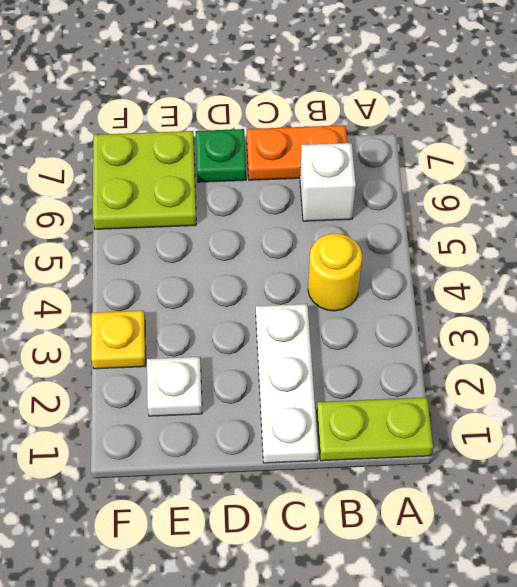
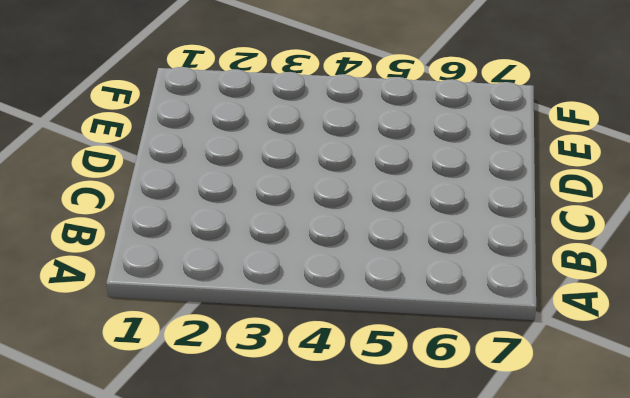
none -> lime plate A1:B1 level 1
none -> yellow round brick B4 level 1

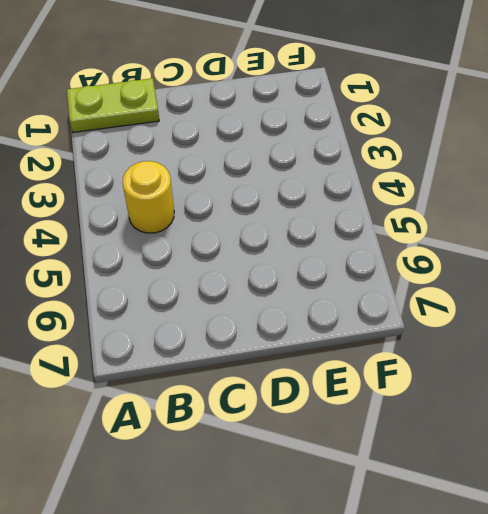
none -> white brick B6 level 1
none -> orange plate B7:C7 level 1

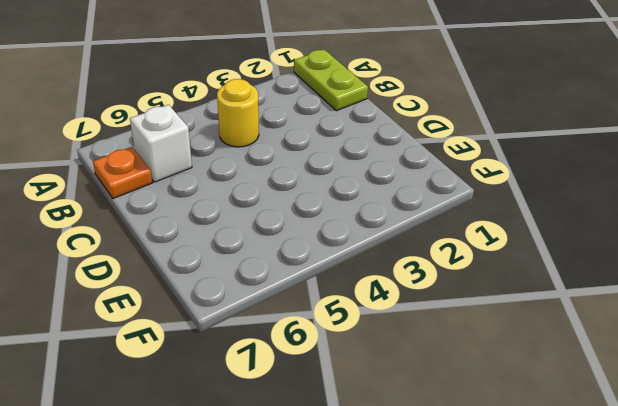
orange plate B7 level 1 -> orange plate B7:C7 level 1
none -> white plate C1:C3 level 1
none -> green plate D7 level 1

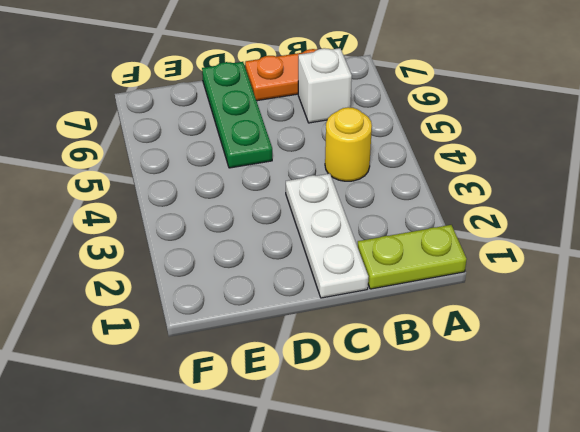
green plate D5:D7 level 1 -> green plate D7 level 1
none -> white plate E2 level 1
none -> lime plate E6:F7 level 1

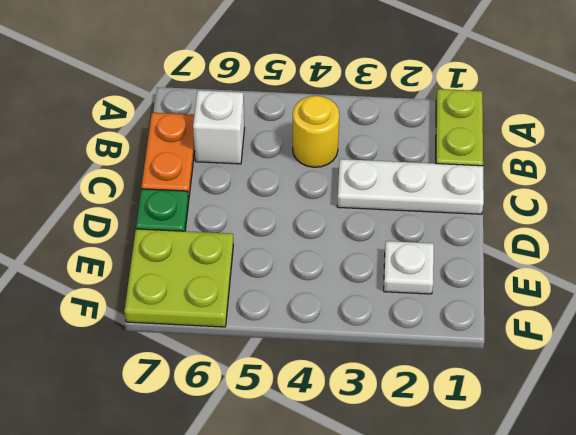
none -> yellow plate F3 level 1

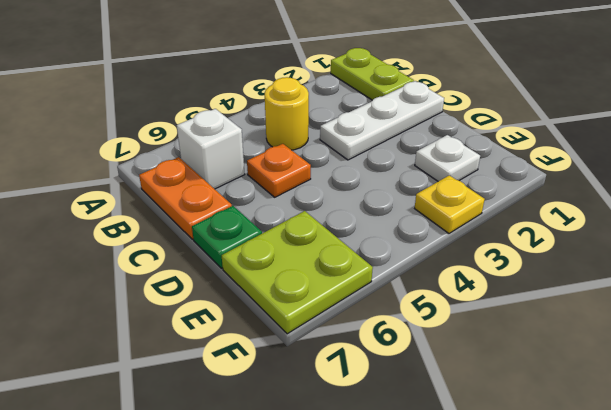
orange plate C5 level 1 -> none

